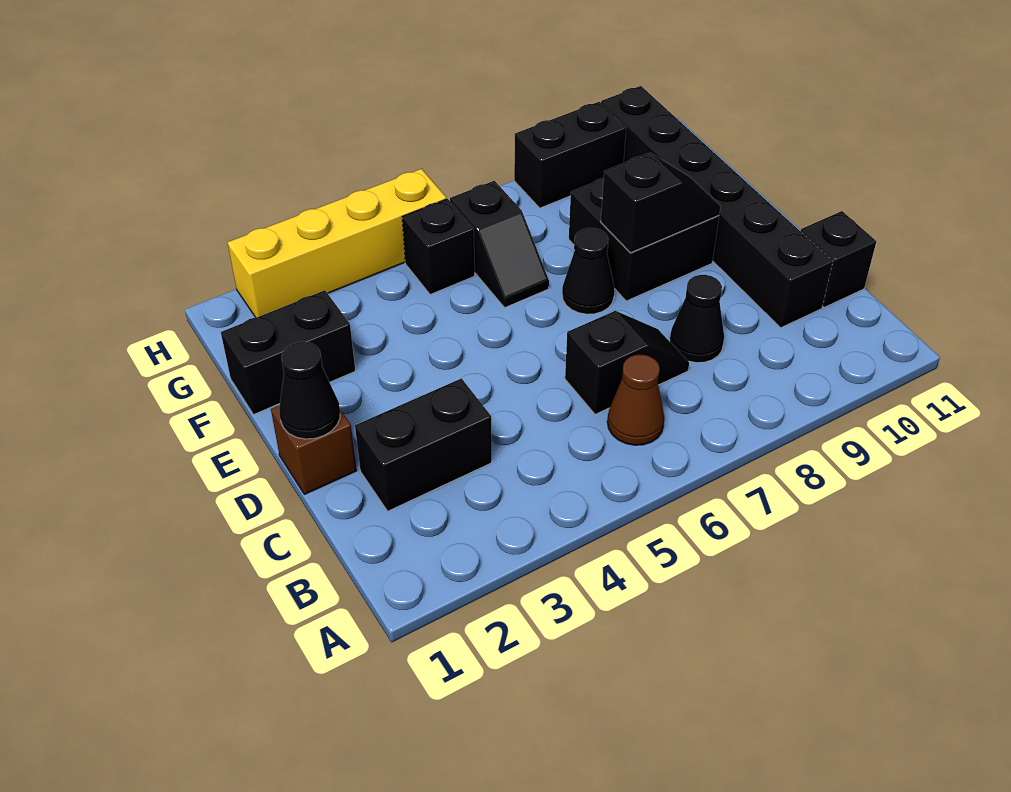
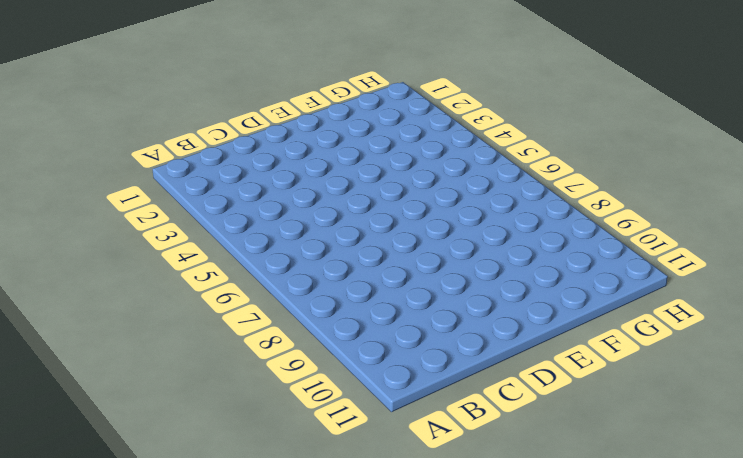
none -> brown cone B6 level 1
none -> black brick C2:C3 level 1
none -> black slope C6:C7 level 1 top 6

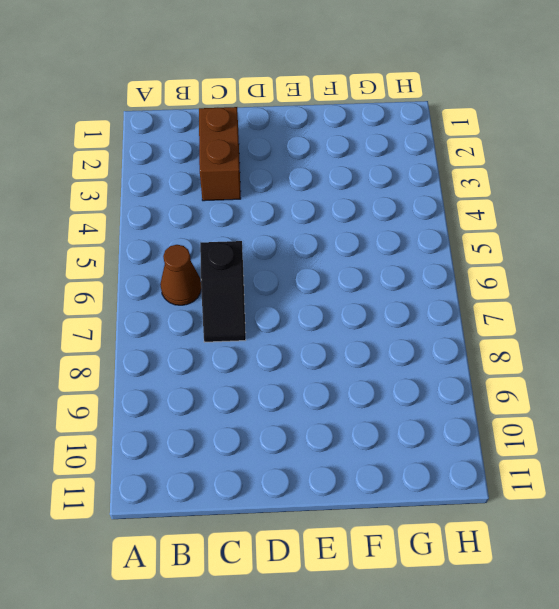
brown brick C2:C3 level 1 -> black brick C2:C3 level 1
none -> black cone C8 level 1
none -> black brick C10:H10 level 1
none -> black brick C11 level 1

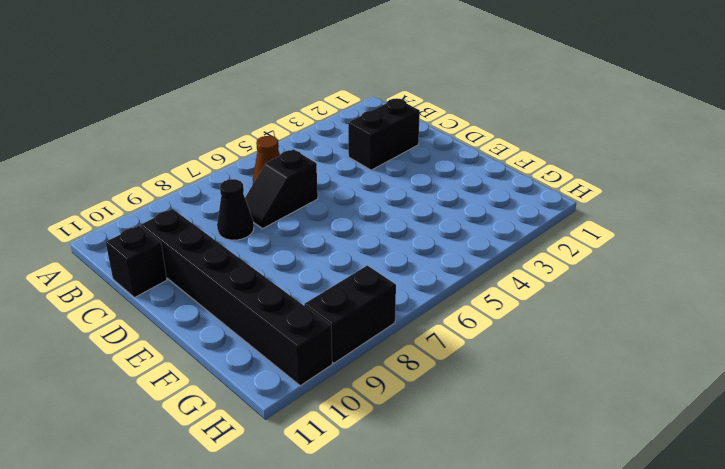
none -> brown brick D1 level 1
none -> black cone E7 level 1
none -> black brick E8:F9 level 1

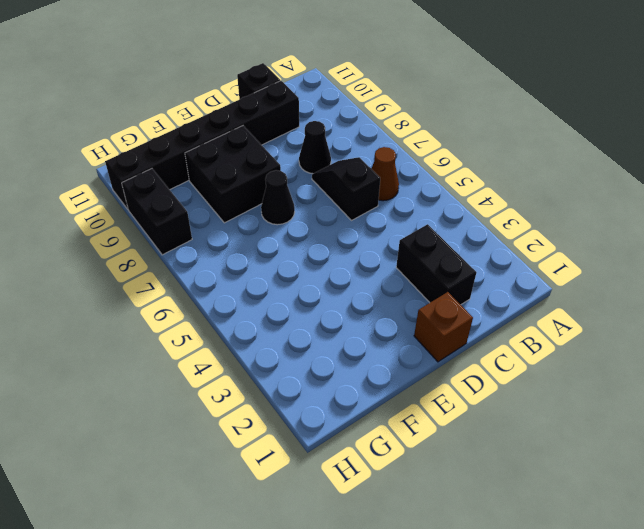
none -> black brick F1:F2 level 1
none -> black slope F6:G6 level 1 top G
none -> black brick G5 level 1

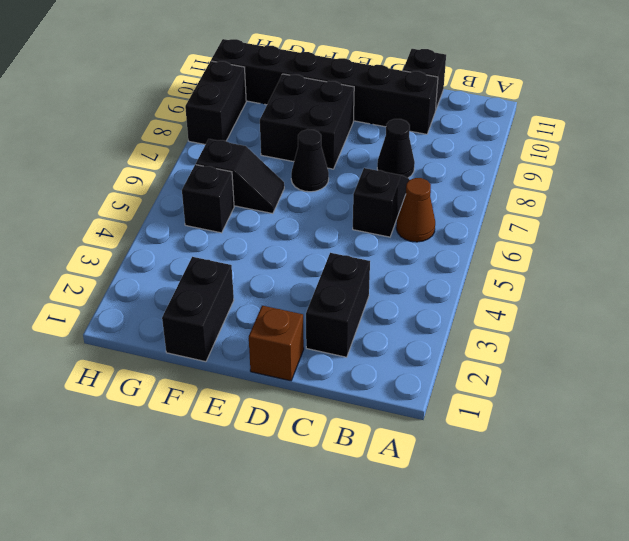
none -> yellow brick H2:H5 level 1
none -> black cone D1 level 2
none -> black slope E8:E9 level 2 top 8

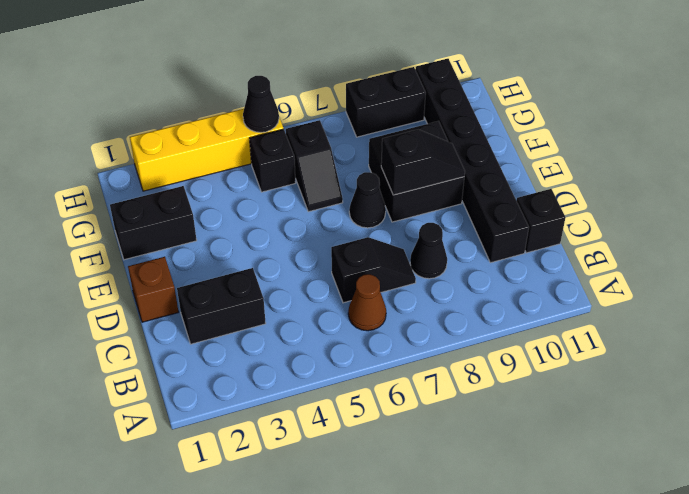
black cone H5 level 2 -> black cone D1 level 2

